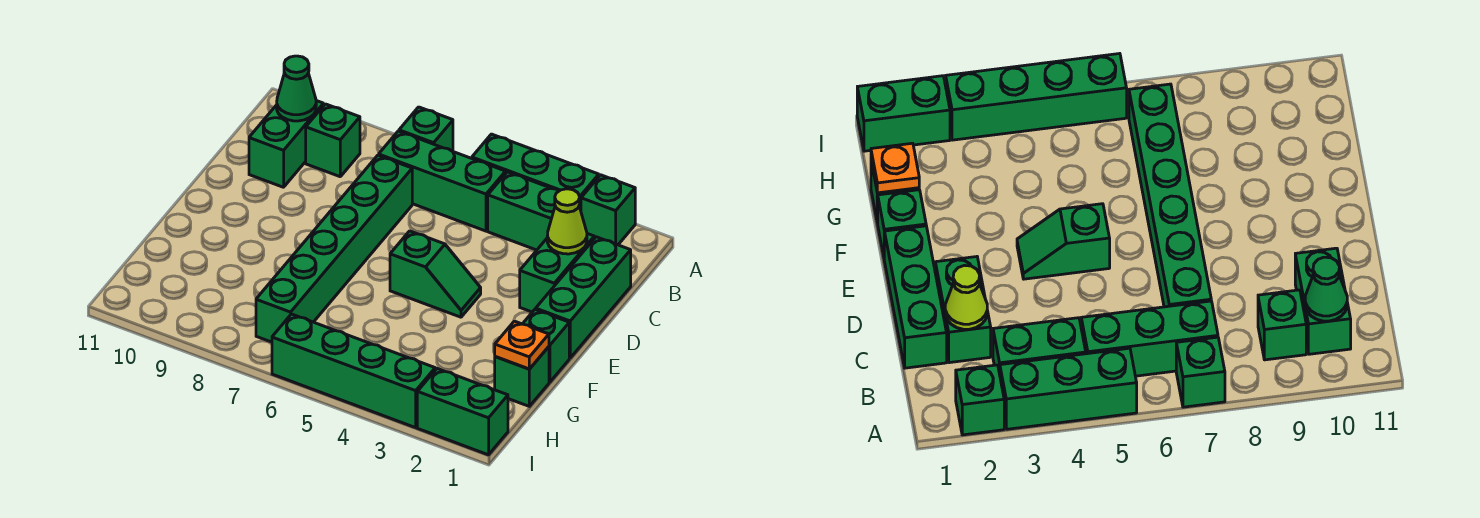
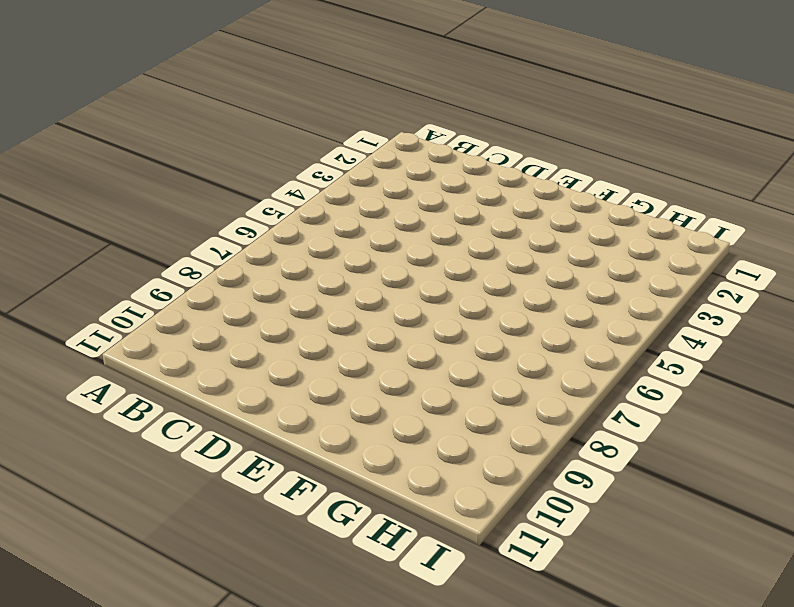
none -> green brick A2 level 1
none -> green brick A3:A5 level 1
none -> green brick A7 level 1

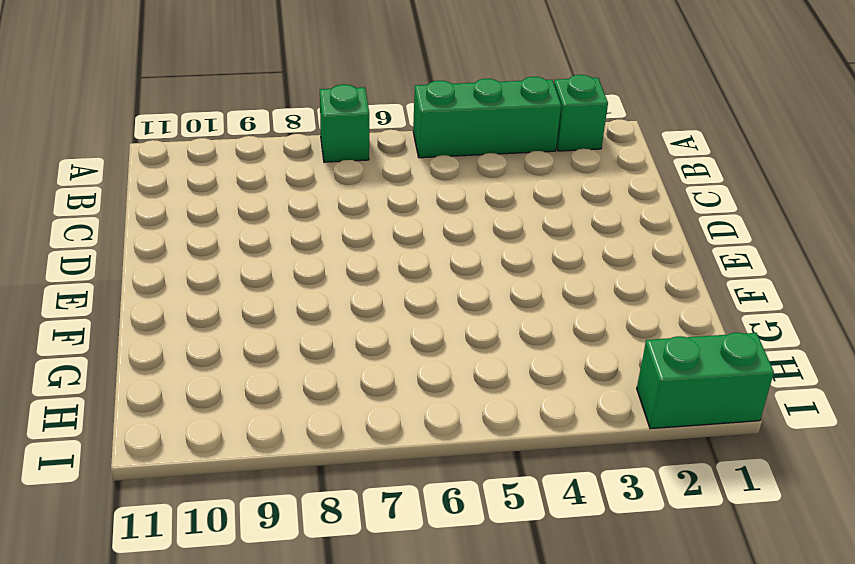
none -> green brick B3:B4 level 1
none -> green brick B5:B7 level 1
none -> green brick B9 level 1

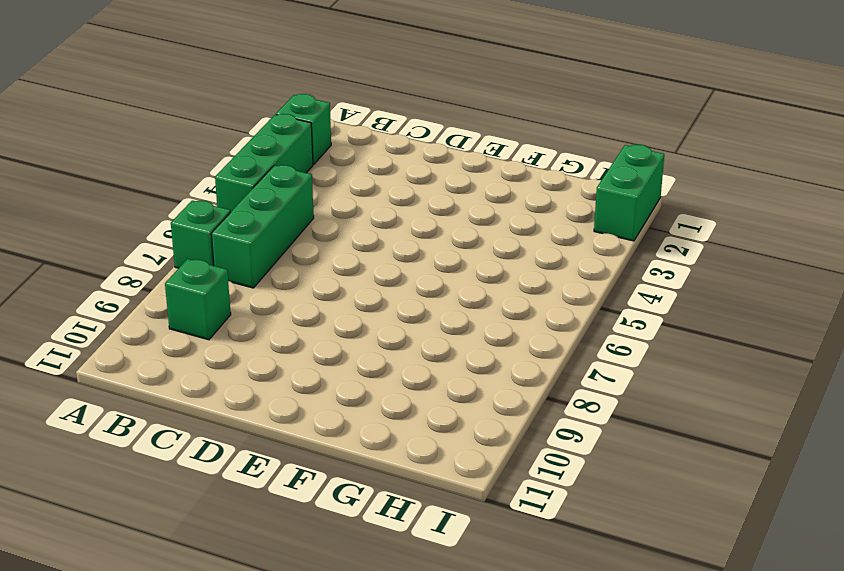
none -> green brick B3:B4 level 1
none -> green brick B10:C10 level 1
none -> green brick C1:E1 level 1

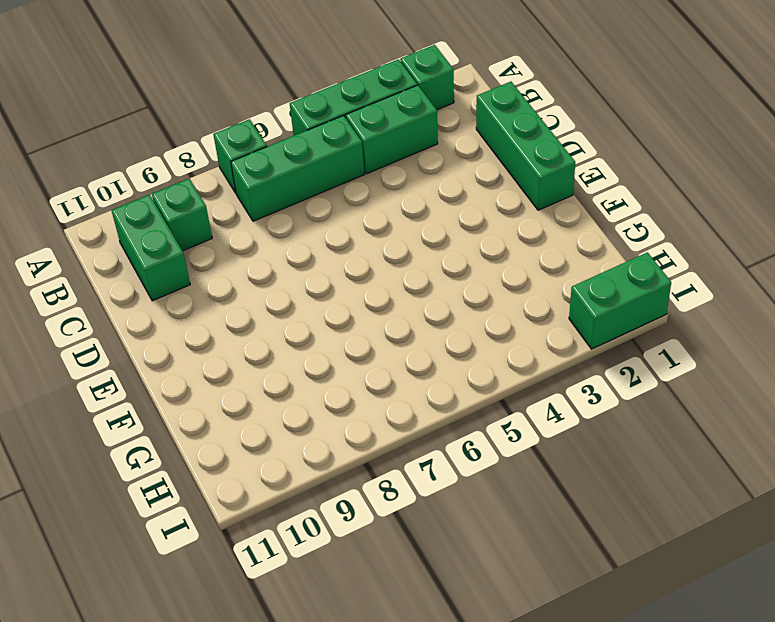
none -> green brick C2:D2 level 1
none -> green brick C7:H7 level 1
none -> green slope E4:E5 level 1 top 5

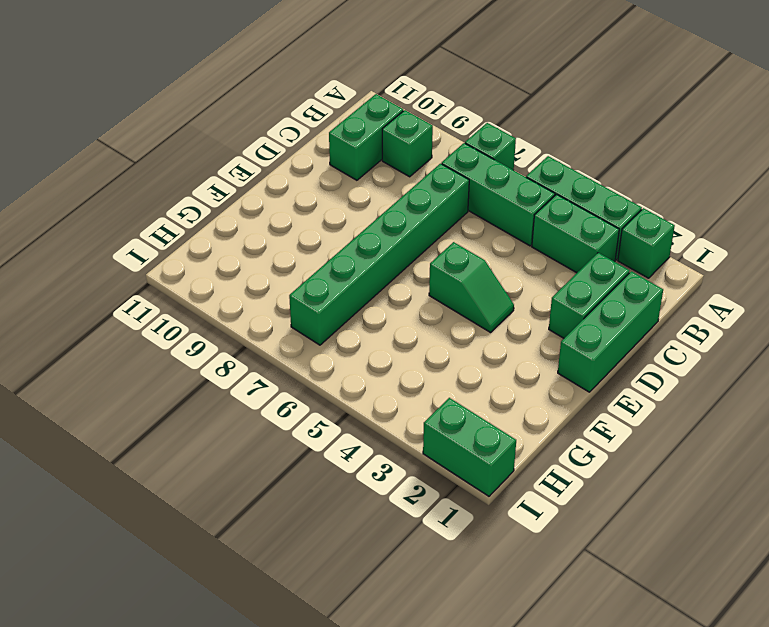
none -> green brick F1 level 1
none -> green brick G1 level 1
none -> green brick I3:I6 level 1

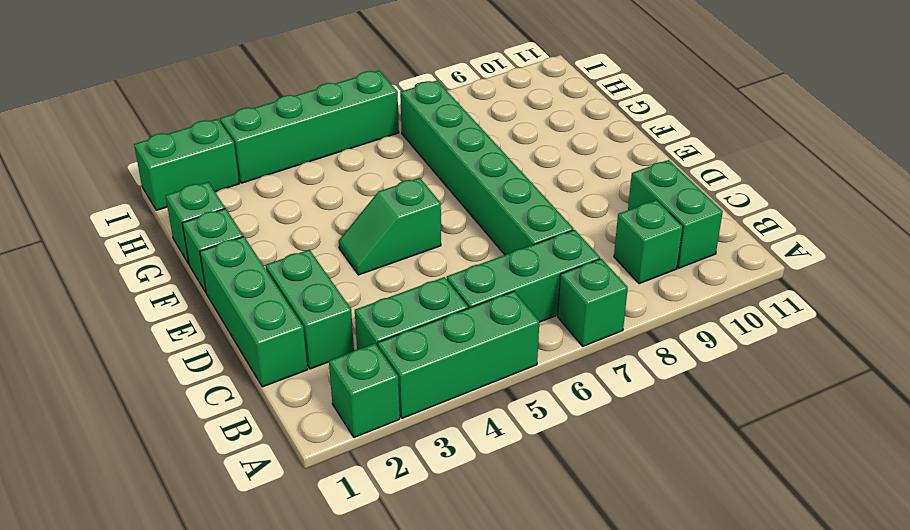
none -> green cone B10 level 2
none -> lime cone C2 level 2
none -> orange plate G1 level 2

